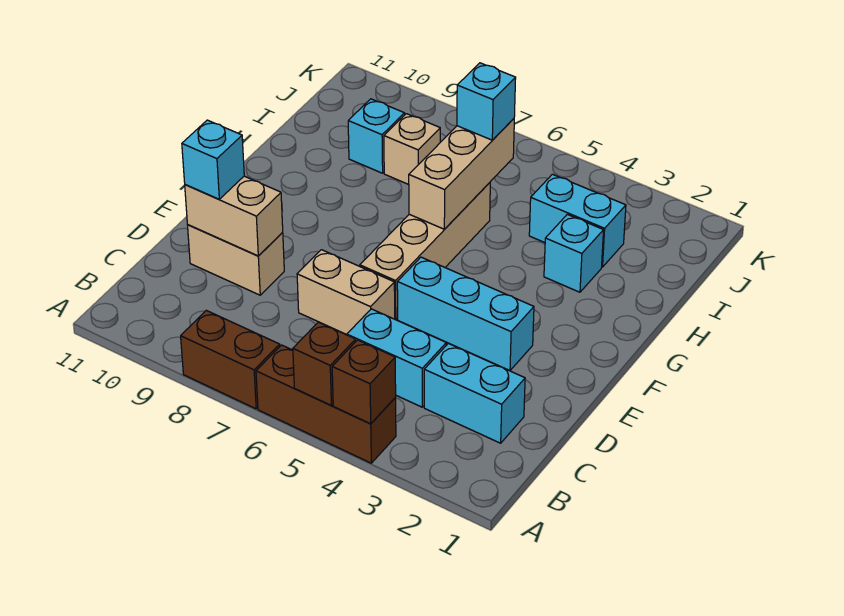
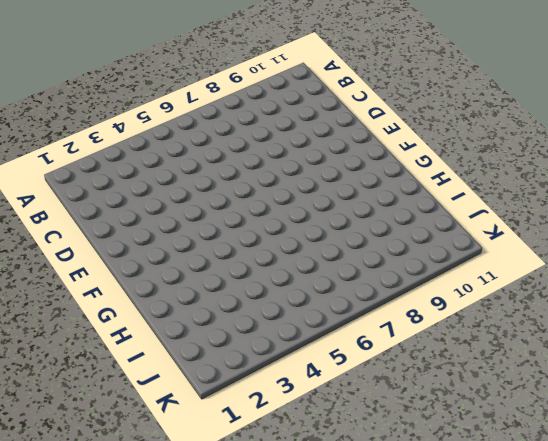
none -> brown brick A4:A6 level 1
none -> brown brick A7:A8 level 1
none -> cyan brick C2:C3 level 1

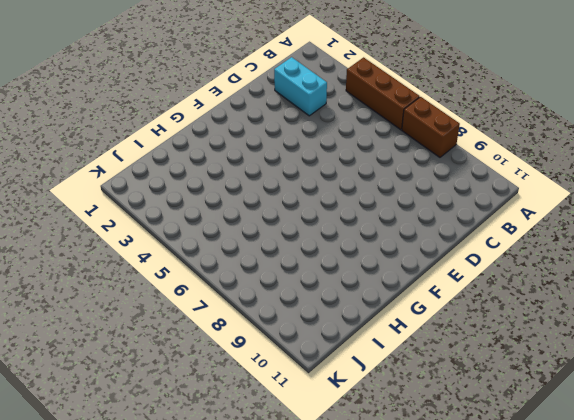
none -> cyan brick C4:C5 level 1
none -> tan brick D6:D7 level 1
none -> tan brick D9:D10 level 1

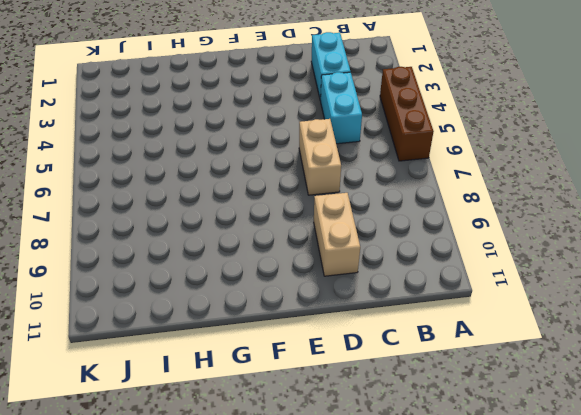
none -> brown brick A7:A8 level 1
none -> cyan brick E3:E5 level 1
none -> tan brick E6:H6 level 1

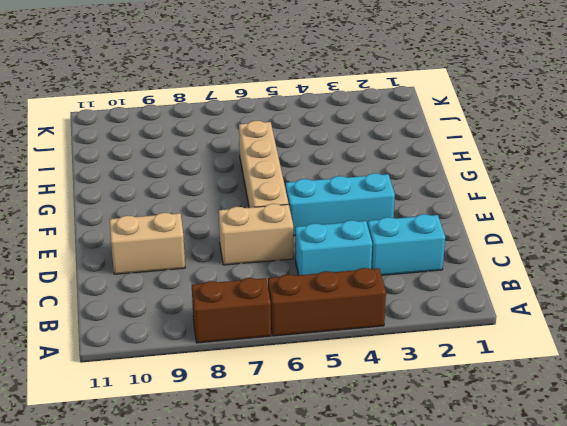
none -> cyan brick H3 level 1
none -> cyan brick I3:I4 level 1
none -> tan brick I8 level 1

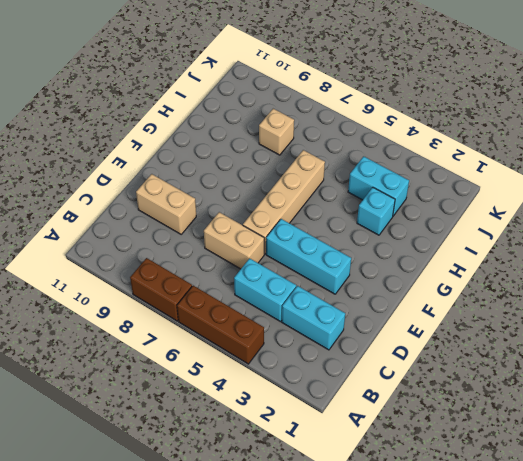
none -> cyan brick I9 level 1
none -> brown brick A4 level 2
none -> brown brick A5 level 2

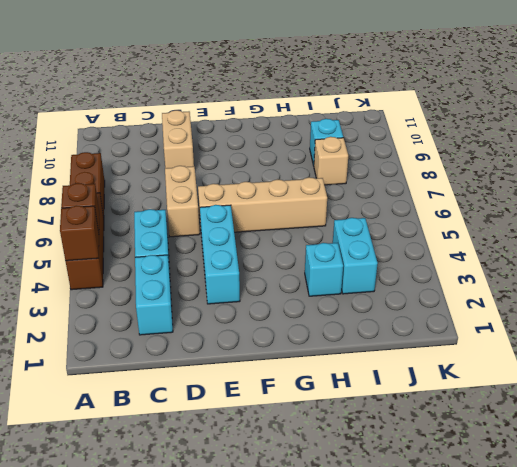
none -> tan brick D9:D10 level 2
none -> tan brick G6:I6 level 2
none -> cyan brick D10 level 3

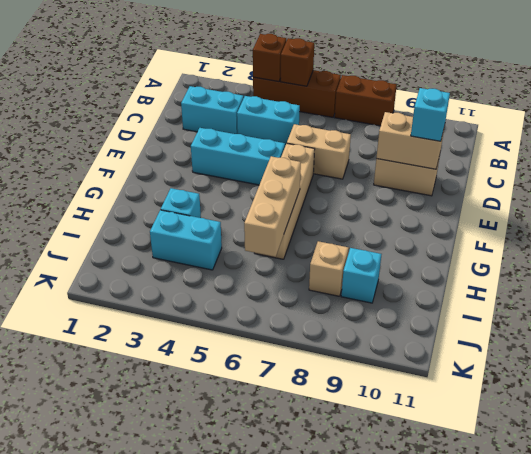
none -> cyan brick I6 level 3

